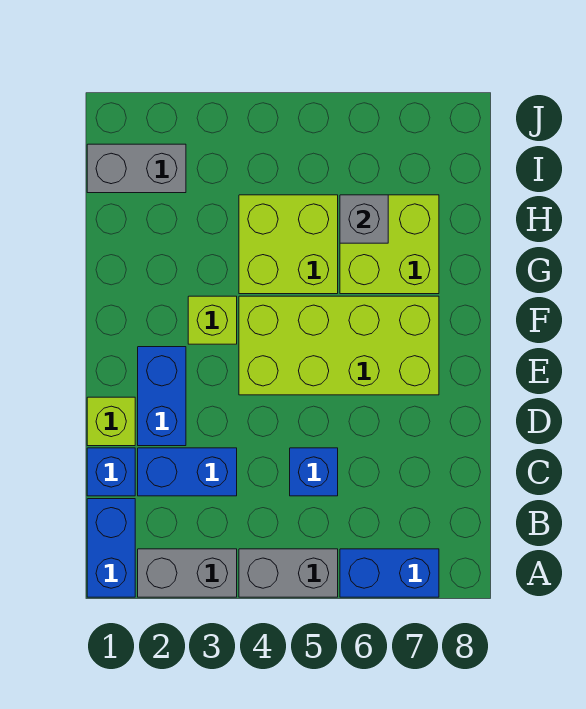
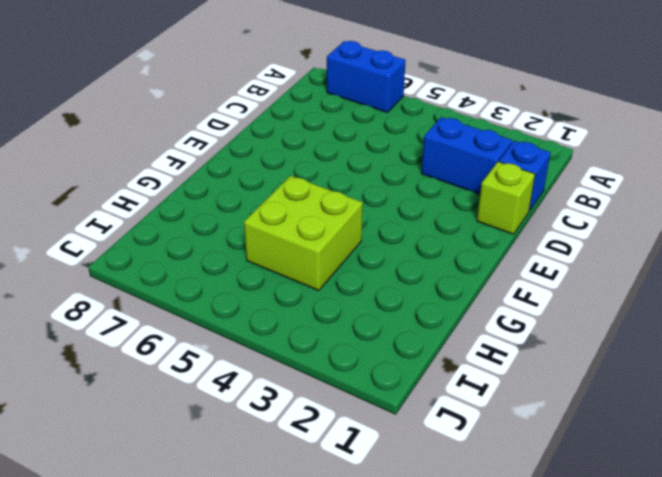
none -> blue brick A1:B1 level 1
none -> grey brick A2:A3 level 1
none -> grey brick A4:A5 level 1

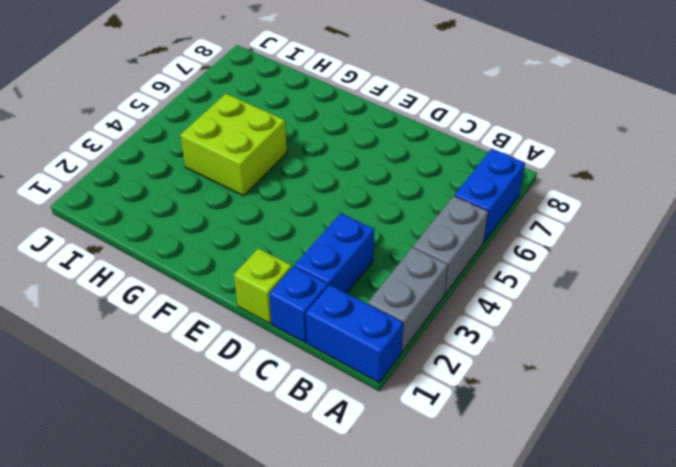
none -> blue brick C5 level 1
none -> blue brick D2:E2 level 1
none -> lime brick E4:F7 level 1

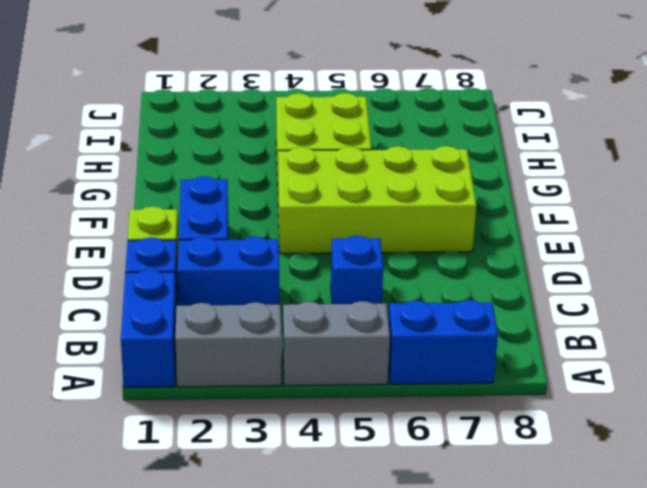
none -> lime brick F3 level 1
none -> lime brick G6:H7 level 1
none -> grey brick I1:I2 level 1

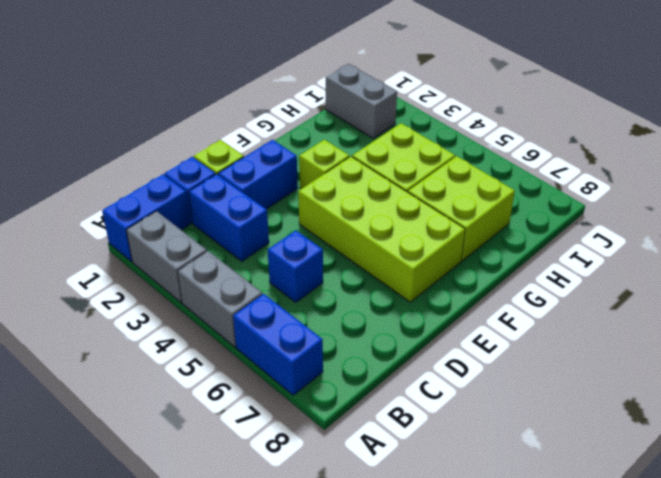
none -> grey brick H6 level 2

